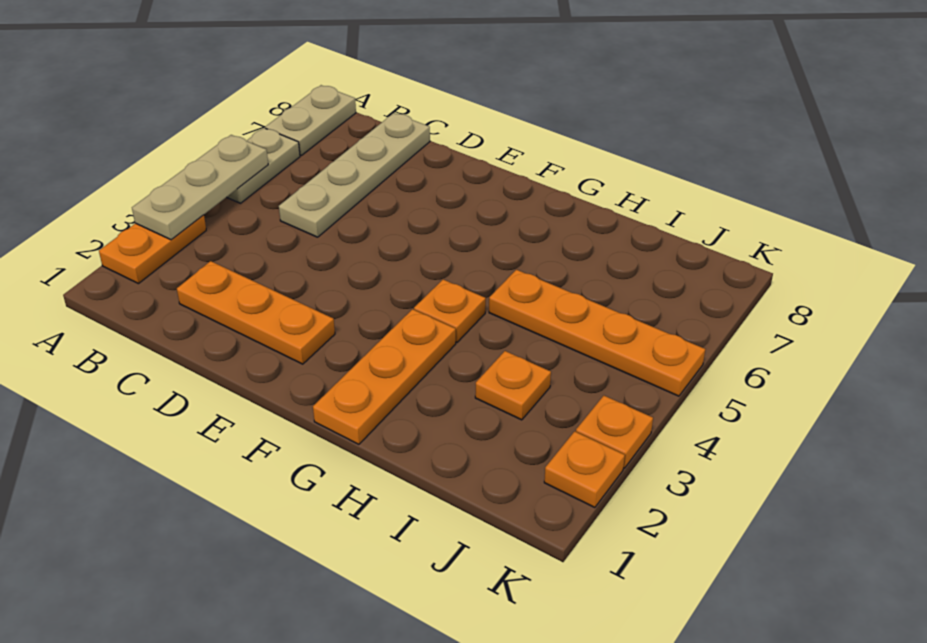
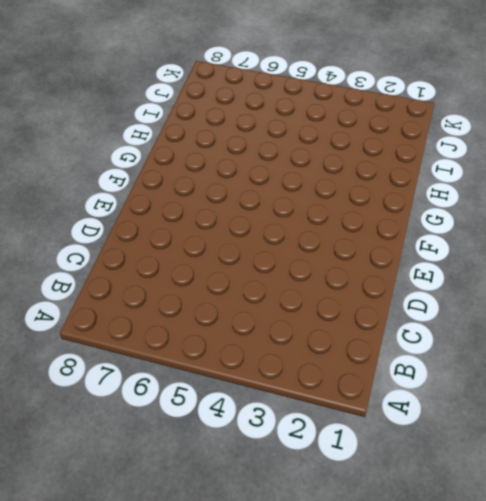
none -> orange plate A2:A3 level 1
none -> tan plate A5:A6 level 1
none -> tan plate A7:A8 level 1

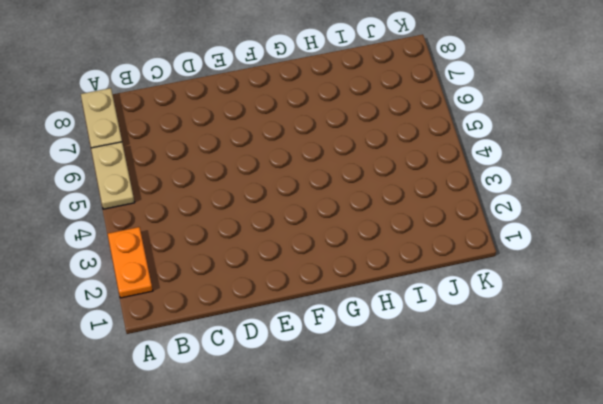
none -> orange plate C2:E2 level 1
none -> tan plate C5:C8 level 1
none -> orange plate G1:G3 level 1

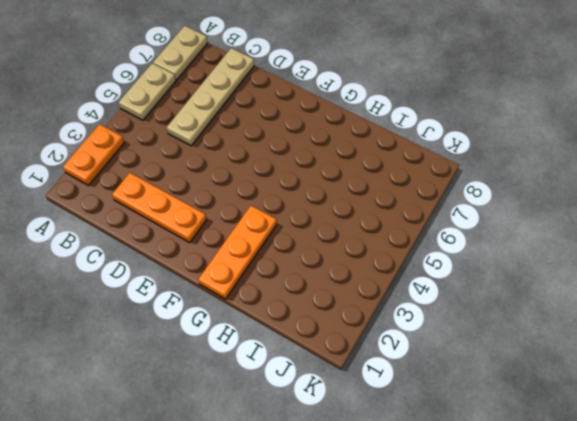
none -> orange plate G4 level 1
none -> orange plate H5:K5 level 1
none -> orange plate I3 level 1

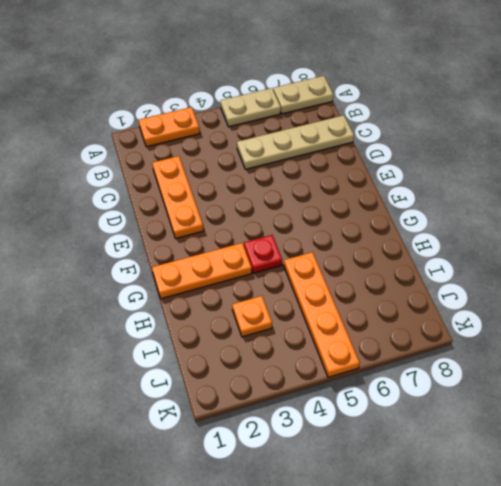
red plate G4 level 1 -> orange plate G4 level 1
none -> orange plate K2 level 1
none -> orange plate K3 level 1
none -> tan plate A3:A5 level 2

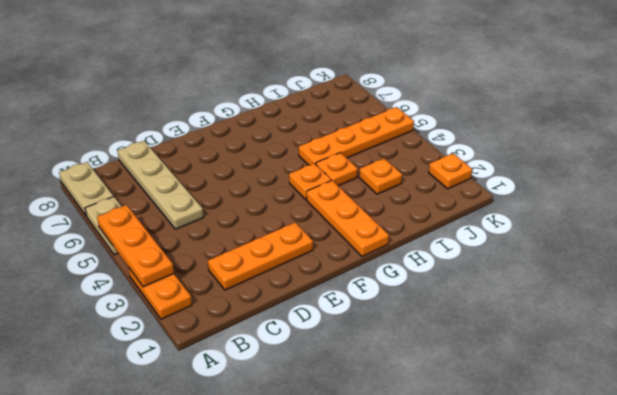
orange plate A3:A5 level 2 -> tan plate A3:A5 level 2
orange plate H4 level 1 -> orange plate K3 level 1

